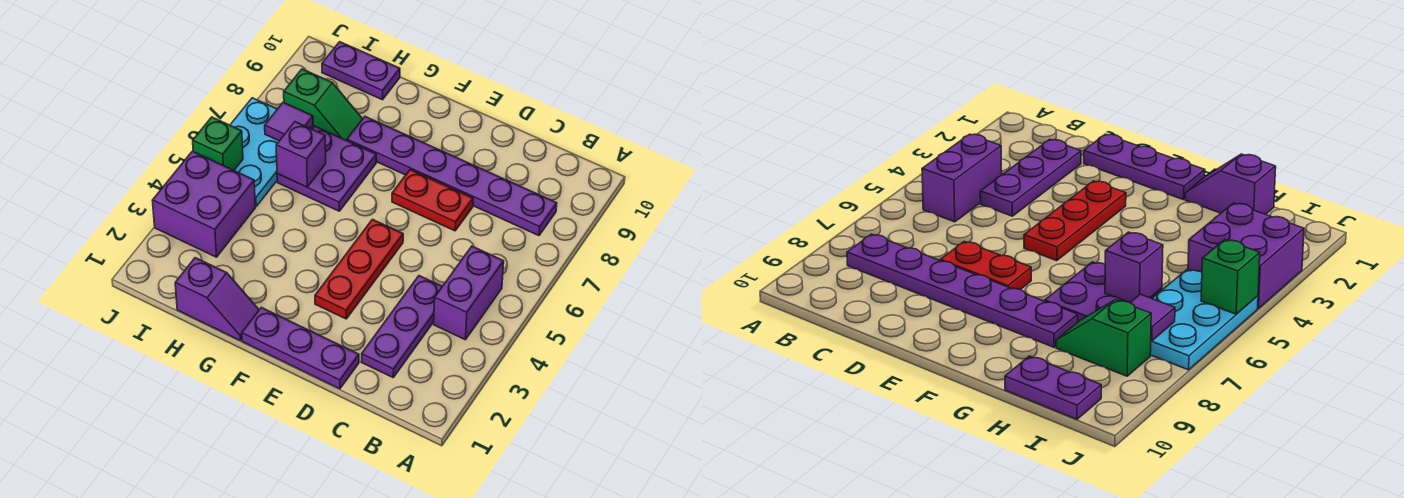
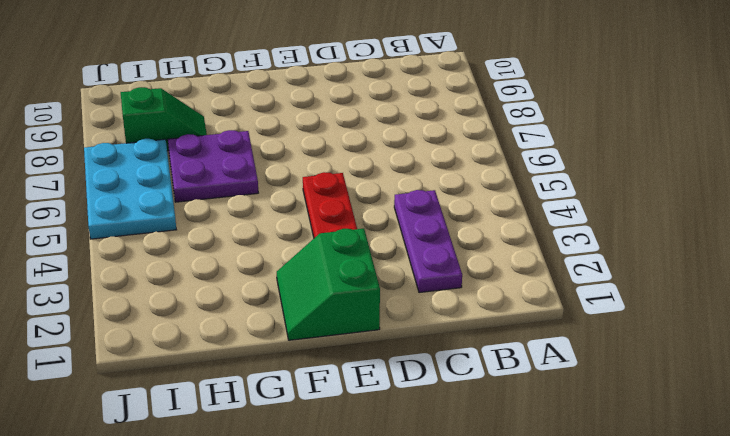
green slope E1:F2 level 1 top E -> purple plate D1:F1 level 1
none -> purple brick B4:B5 level 1
none -> purple plate B8:G8 level 1
none -> red plate D7:E7 level 1

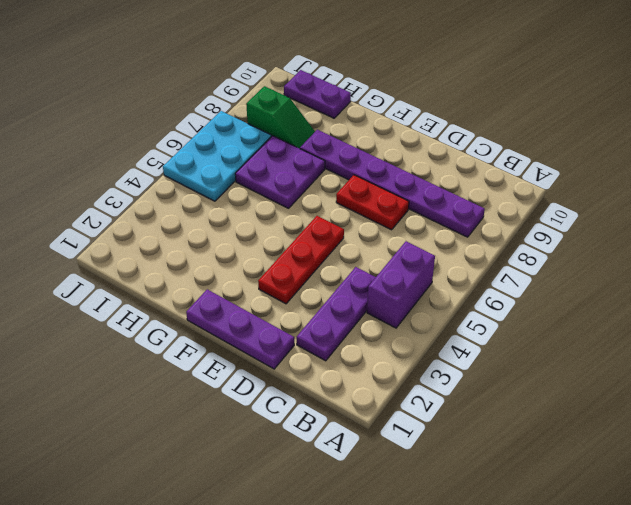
none -> purple slope G1:H1 level 1 top H
none -> purple brick I3:J4 level 1
none -> purple brick H6 level 2

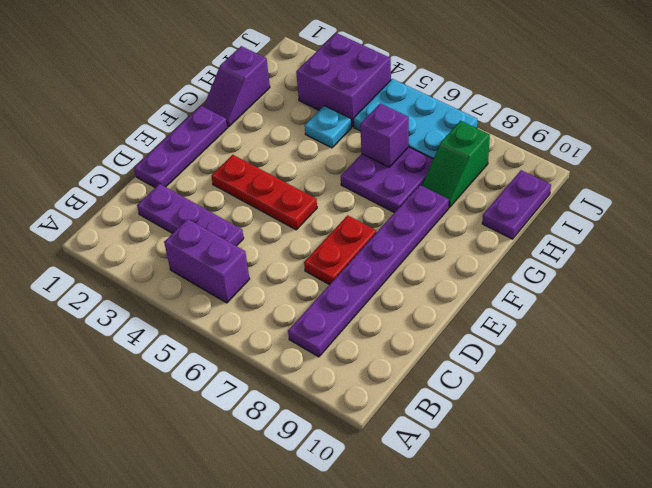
cyan plate H4 level 1 -> none
none -> purple tile I7 level 2
none -> green brick J5 level 2

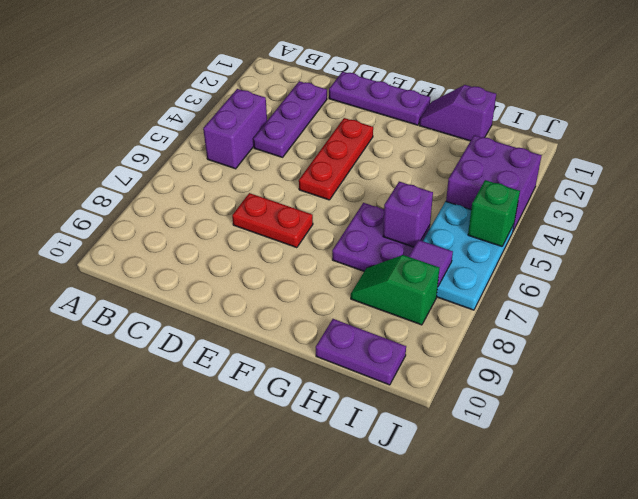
none -> purple plate B8:G8 level 1

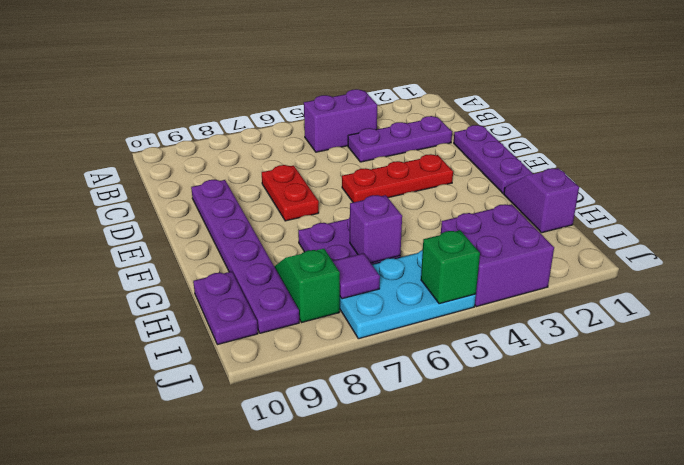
purple plate D9:I9 level 1 -> purple plate B8:G8 level 1

